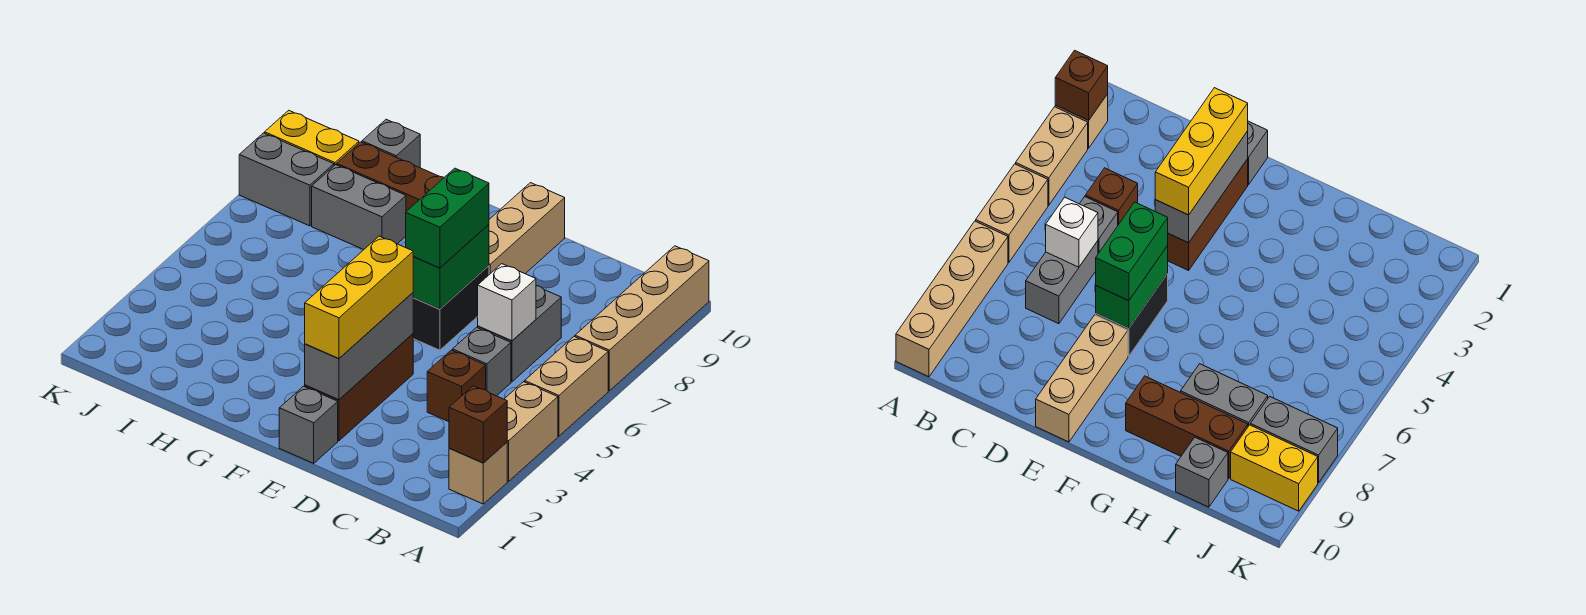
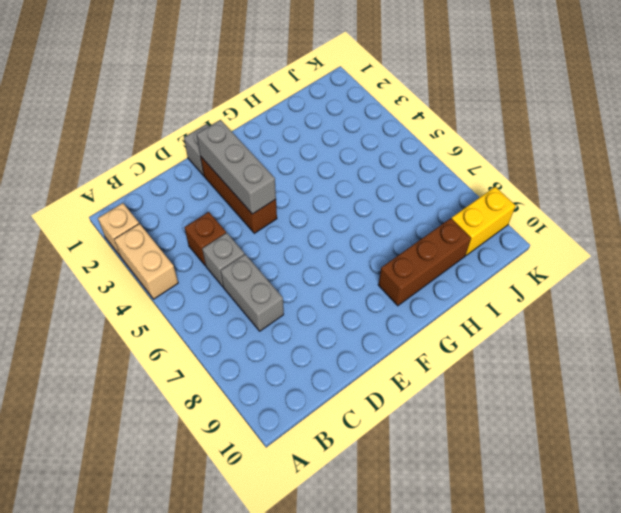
none -> tan brick A5:A6 level 1
none -> tan brick A7:A10 level 1
none -> black brick E6:E7 level 1

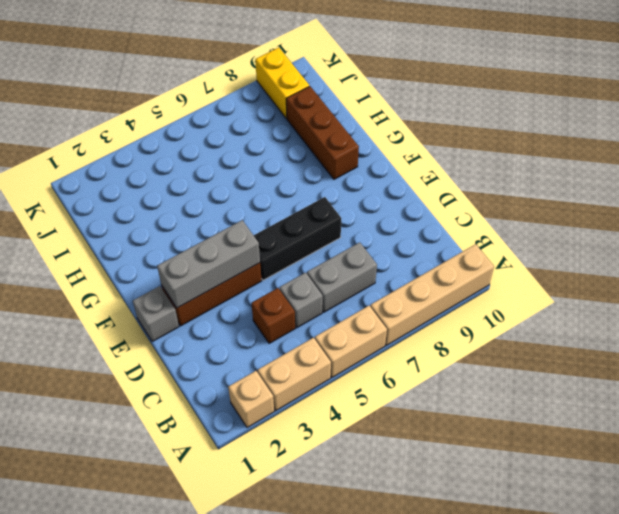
black brick E5:E7 level 1 -> black brick E6:E7 level 1
none -> tan brick E8:E10 level 1
none -> grey brick H8:I8 level 1
none -> grey brick I10 level 1

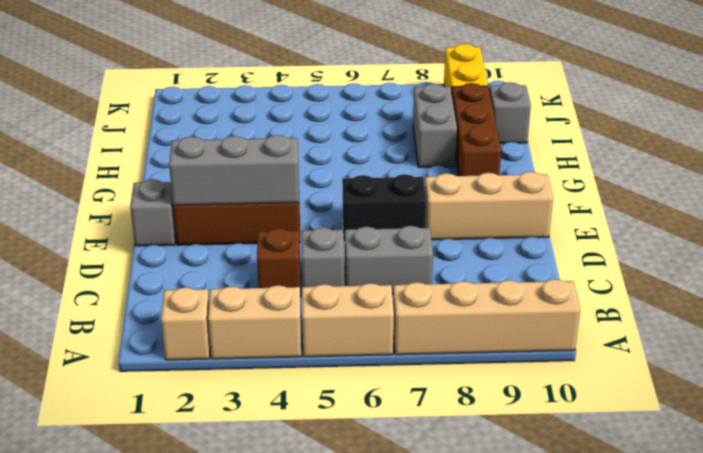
none -> grey brick J8:K8 level 1
none -> brown brick A2 level 2
none -> white brick C6 level 2

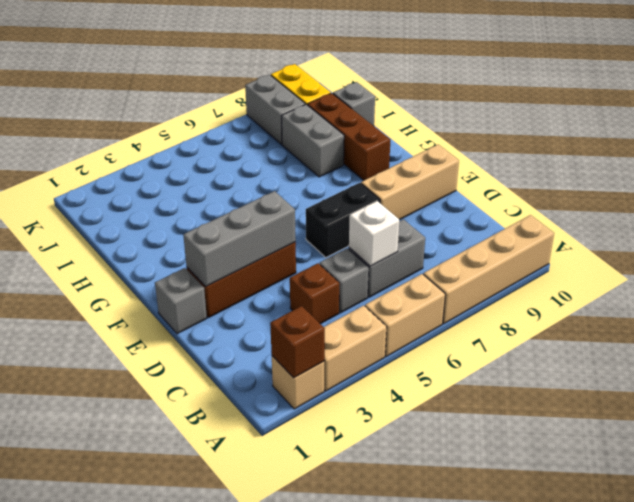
none -> green brick E6:E7 level 2
none -> yellow brick E2:E4 level 3
none -> green brick E6:E7 level 3

